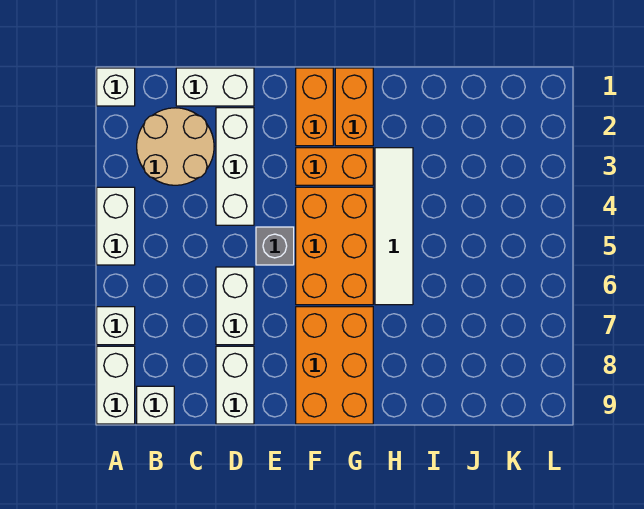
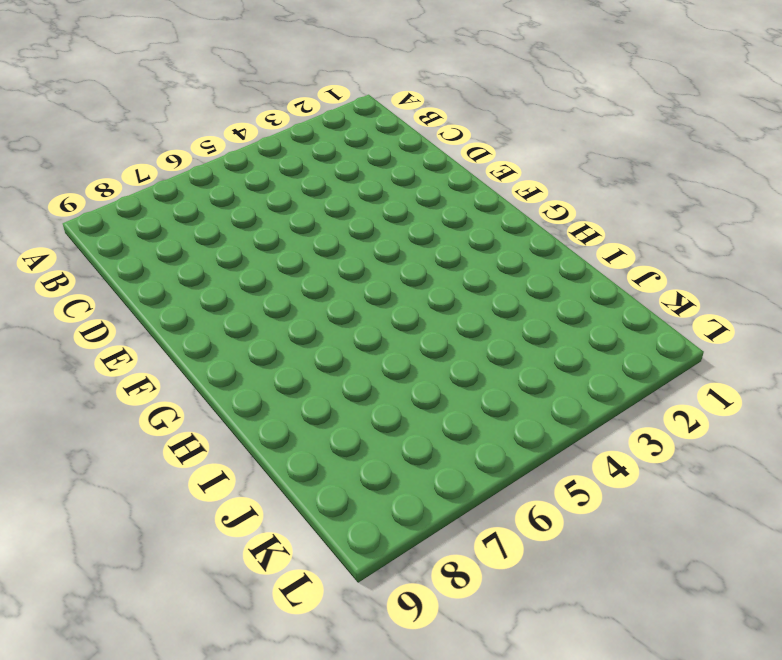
none -> white brick A1 level 1
none -> white brick A4:A5 level 1
none -> white brick A7 level 1

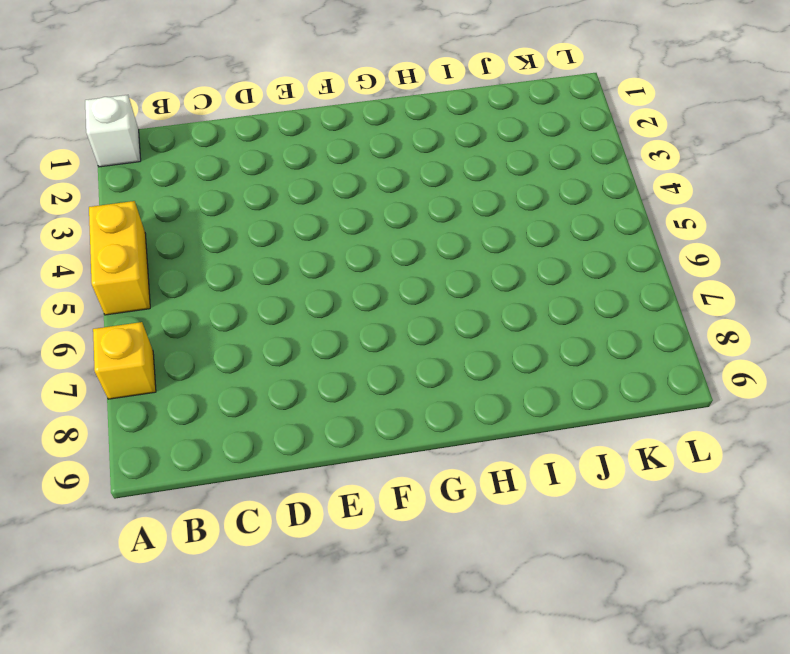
yellow brick A4:A5 level 1 -> white brick A4:A5 level 1
yellow brick A7 level 1 -> white brick A7 level 1
none -> white brick A8:A9 level 1
none -> tan round brick B2:C3 level 1
none -> white brick B9 level 1

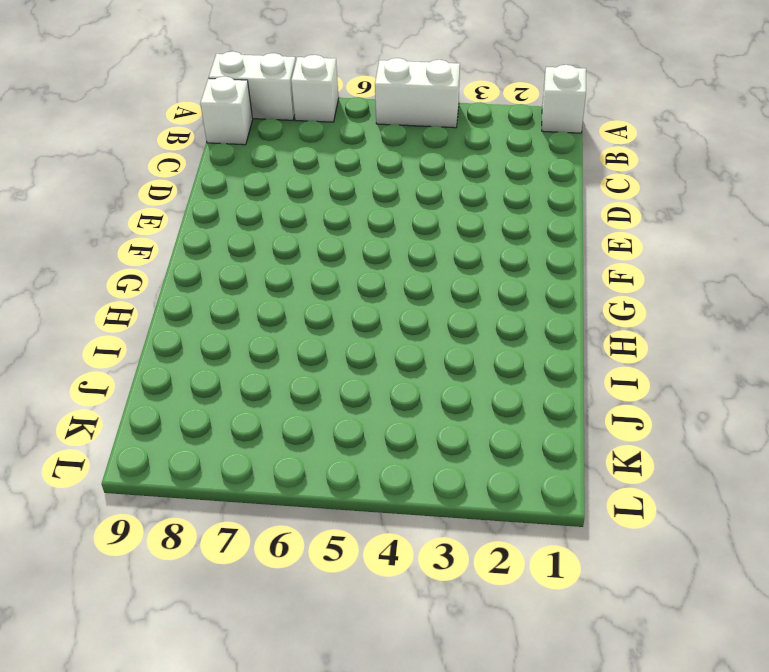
none -> tan round brick B2:C3 level 1
none -> white brick C1:D1 level 1
none -> white brick D2:D4 level 1

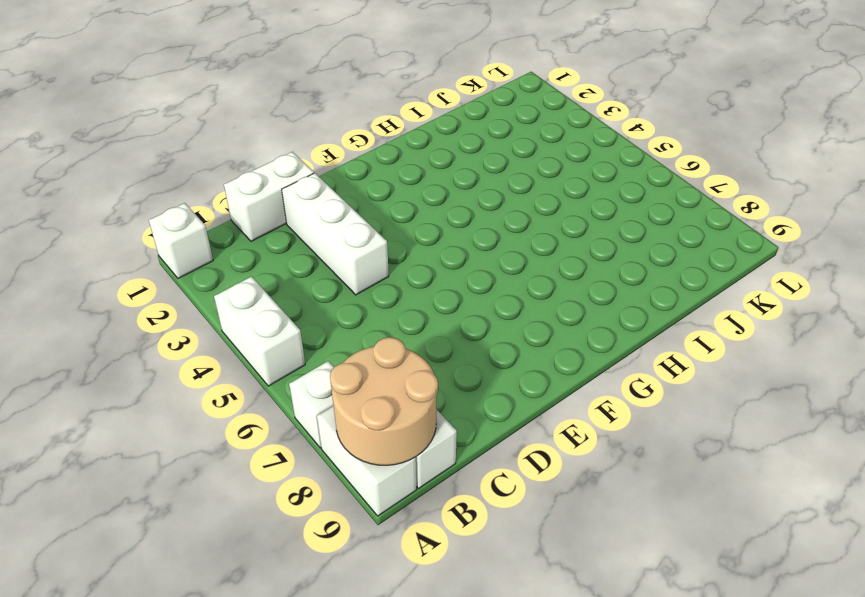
tan round brick A8:B9 level 2 -> tan round brick B2:C3 level 1
none -> white brick D6:D7 level 1
none -> white brick D8:D9 level 1
none -> grey brick E5 level 1

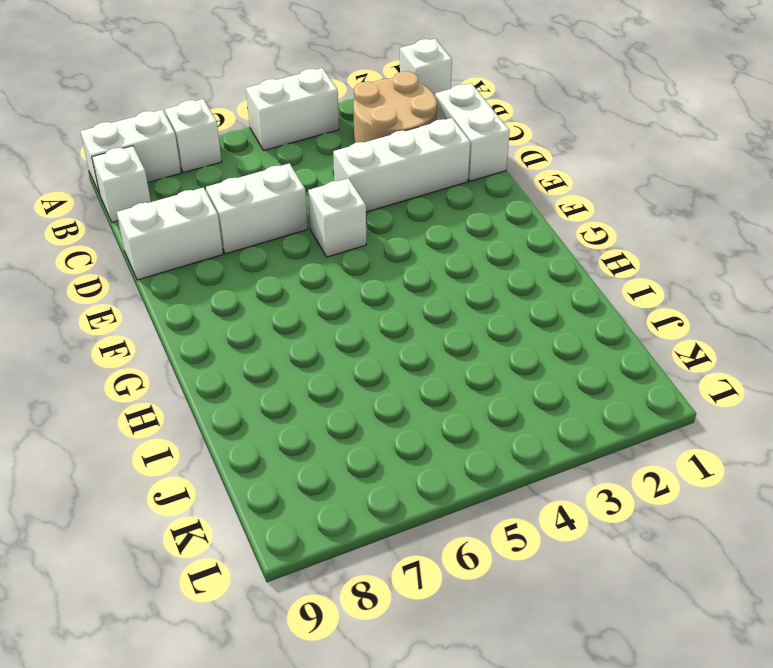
white brick E5 level 1 -> grey brick E5 level 1
none -> orange brick F1:F2 level 1
none -> orange brick F3:G3 level 1
none -> orange brick F4:G6 level 1

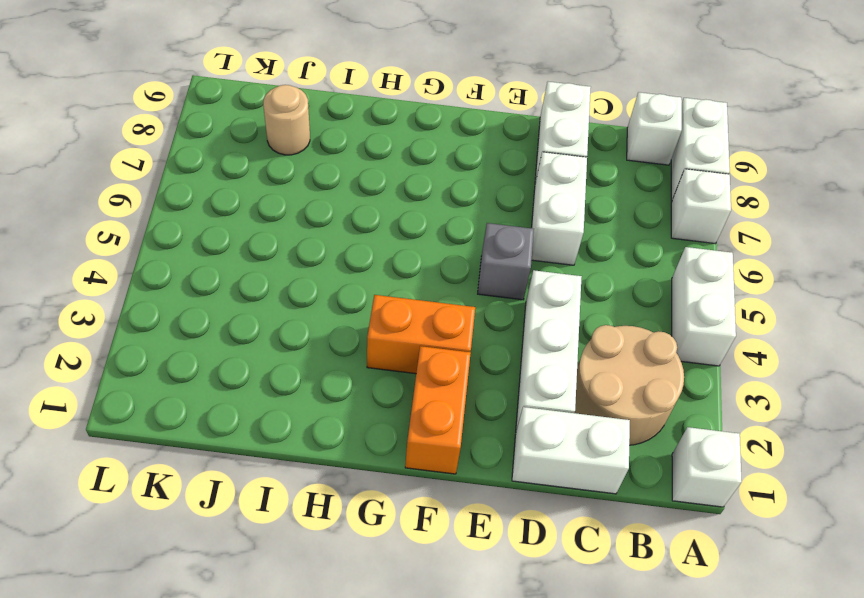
tan round brick J8 level 1 -> none
none -> orange brick F4:G6 level 1
none -> orange brick F7:G9 level 1
none -> orange brick G1:G2 level 1

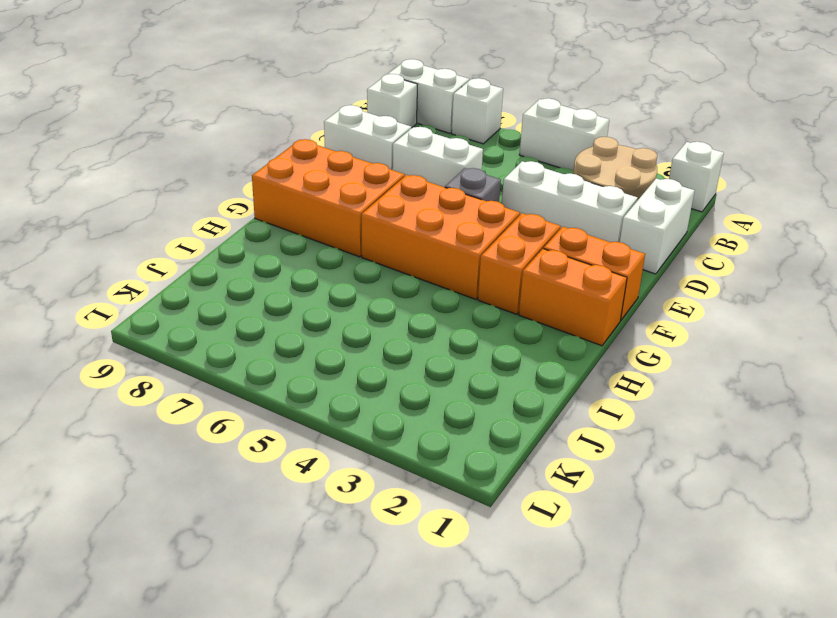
none -> white tile H3:H6 level 1

